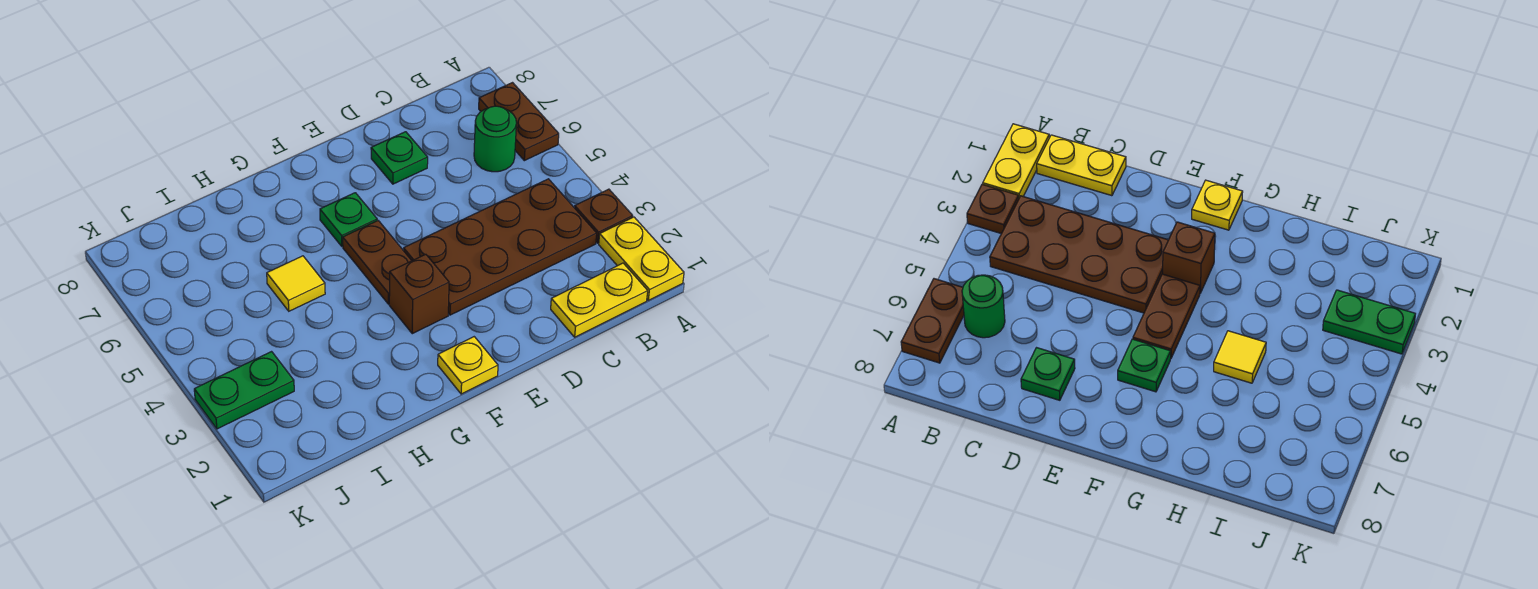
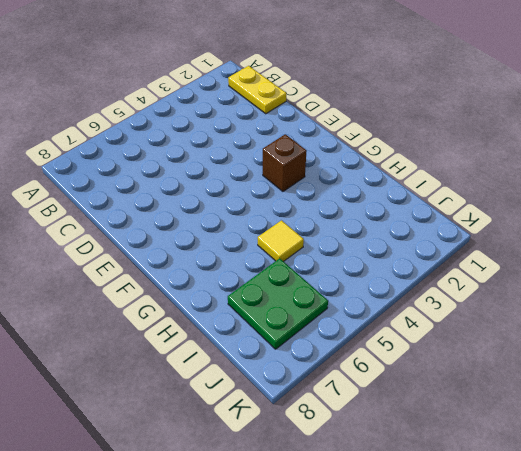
green plate I6:J7 level 1 -> none
none -> yellow plate A1:A2 level 1
none -> brown plate A3 level 1
none -> brown plate A6:A7 level 1

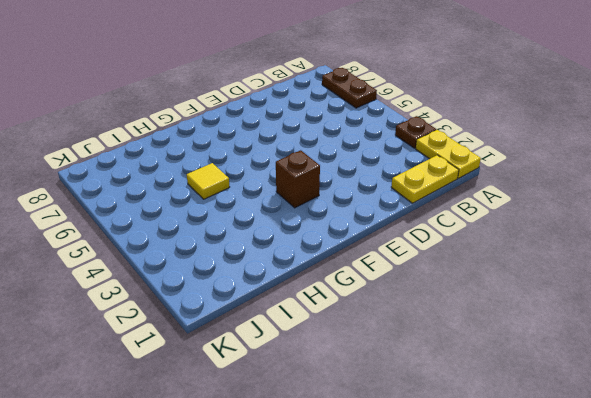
none -> brown plate B3:E4 level 1
none -> green round brick B6 level 1
none -> green plate D7 level 1

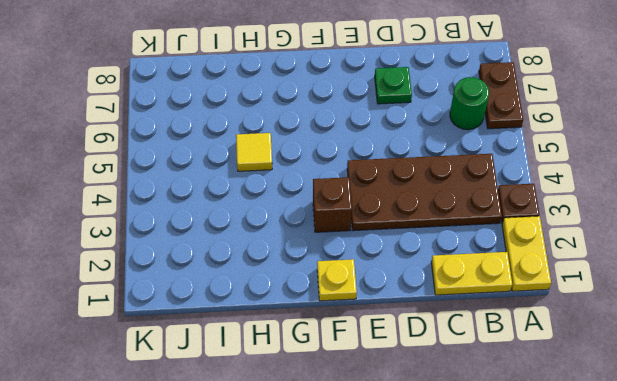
none -> brown plate F4:F5 level 1
none -> green plate F6 level 1
none -> green plate J3:K3 level 1

